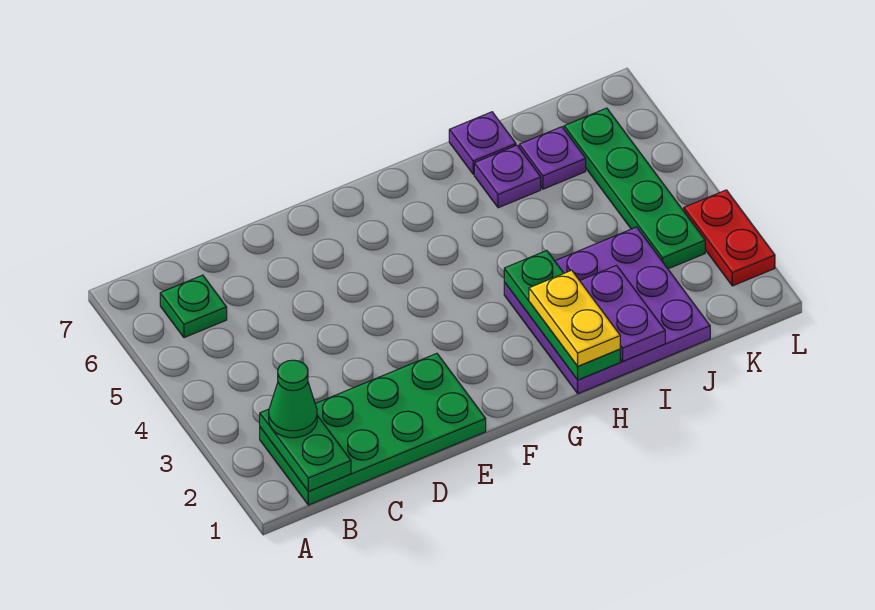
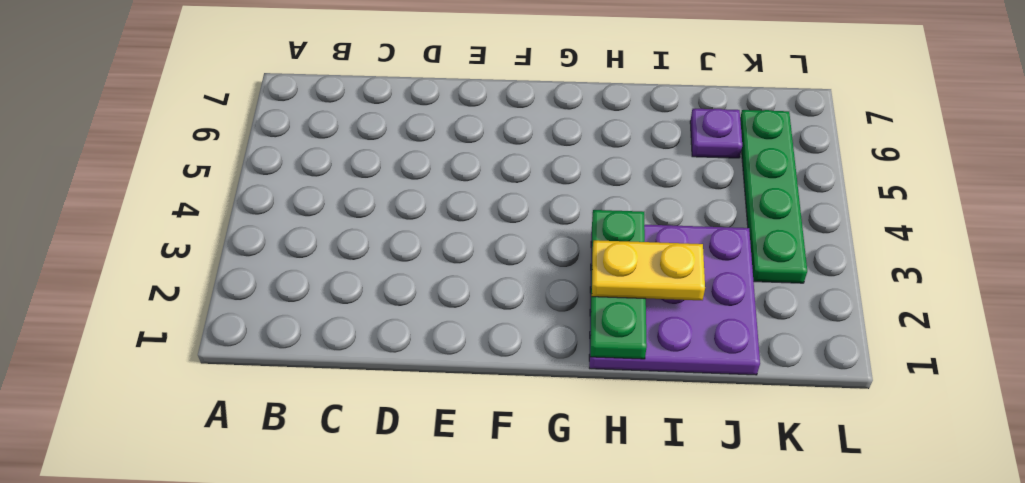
yellow plate H2:I2 level 3 -> yellow plate H1:H2 level 3
none -> green plate B1:E2 level 1
none -> green plate B6 level 1
none -> purple plate I6 level 1

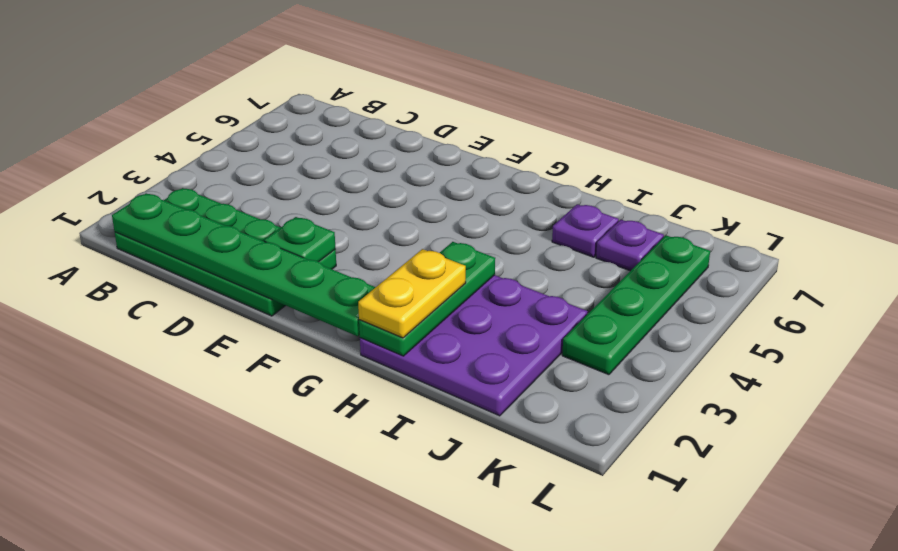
green plate B1:G1 level 2 -> green plate B1:B2 level 2
green plate E2 level 2 -> green plate B6 level 1
none -> purple plate I7 level 1
none -> red plate L2:L3 level 1
none -> purple plate I1:I2 level 2

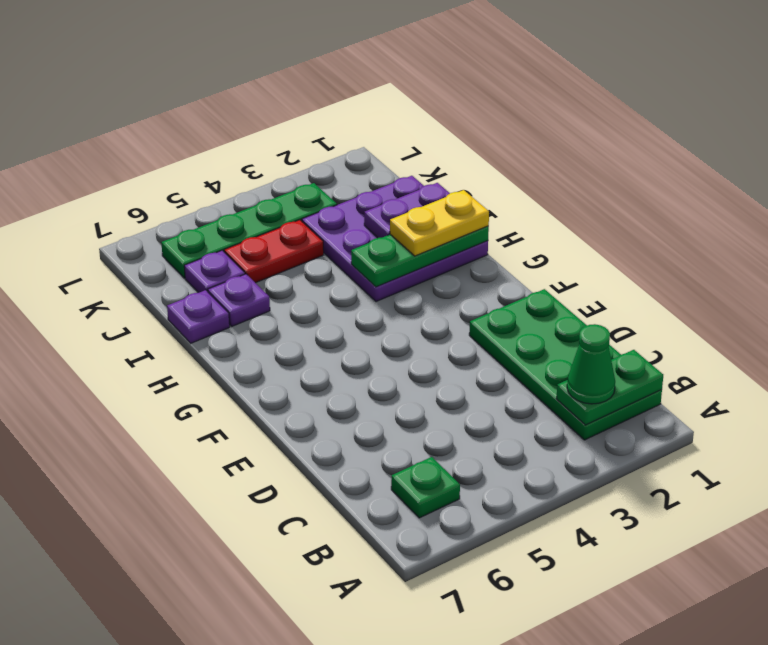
red plate J4:J5 level 1 -> red plate L2:L3 level 1

